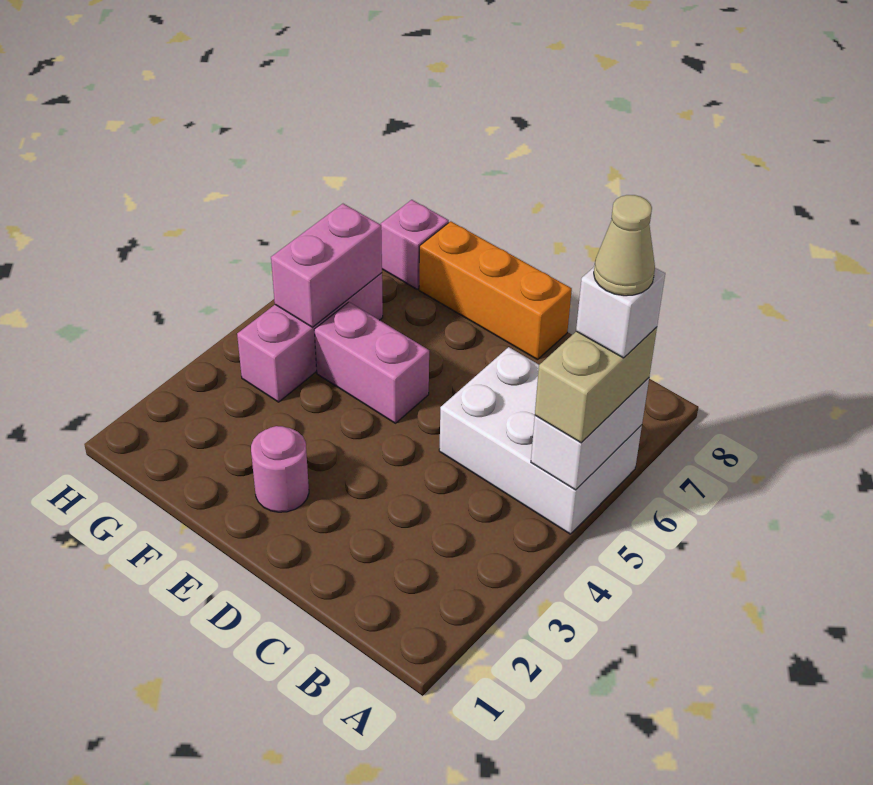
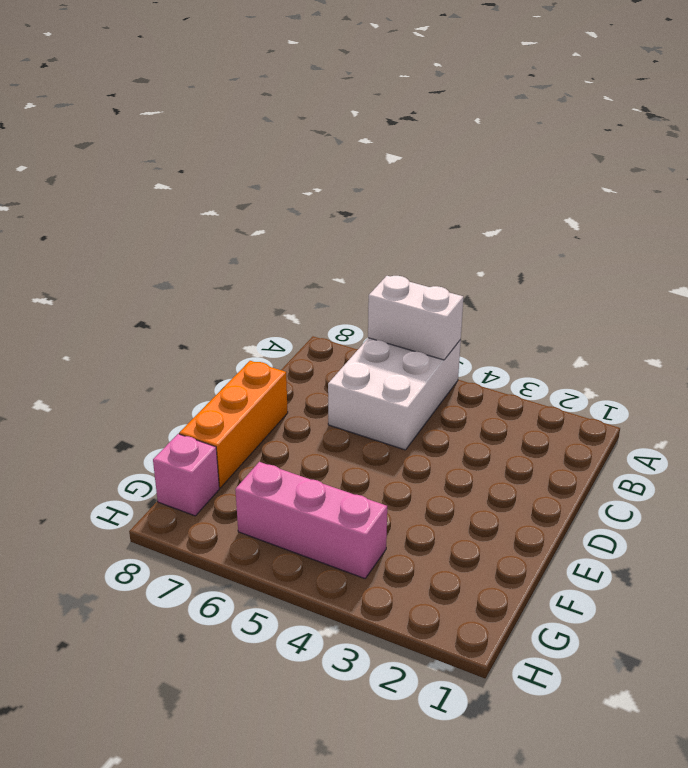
none -> pink round brick E2 level 1
none -> pink brick E5:F5 level 1

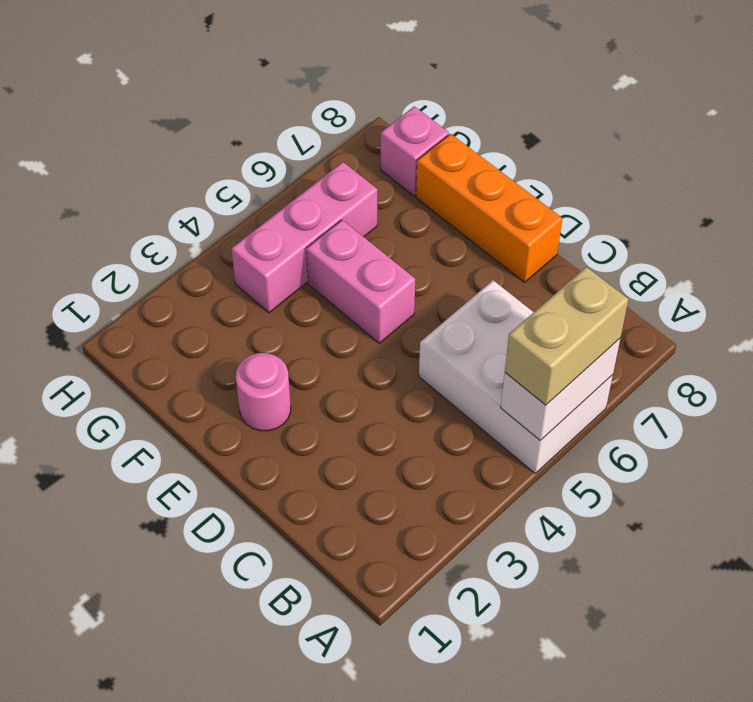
none -> pink brick G5:G6 level 2
none -> white brick A6 level 4

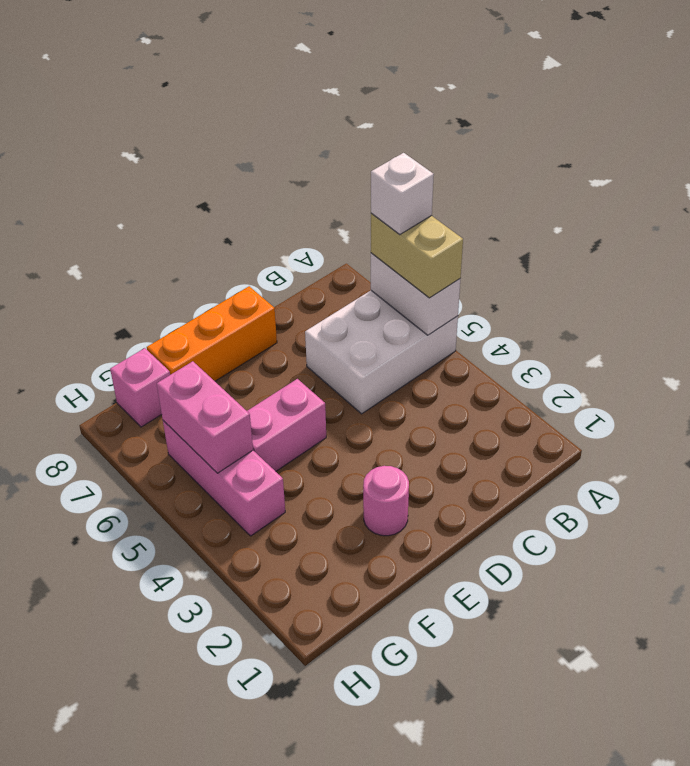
none -> tan cone A6 level 5

